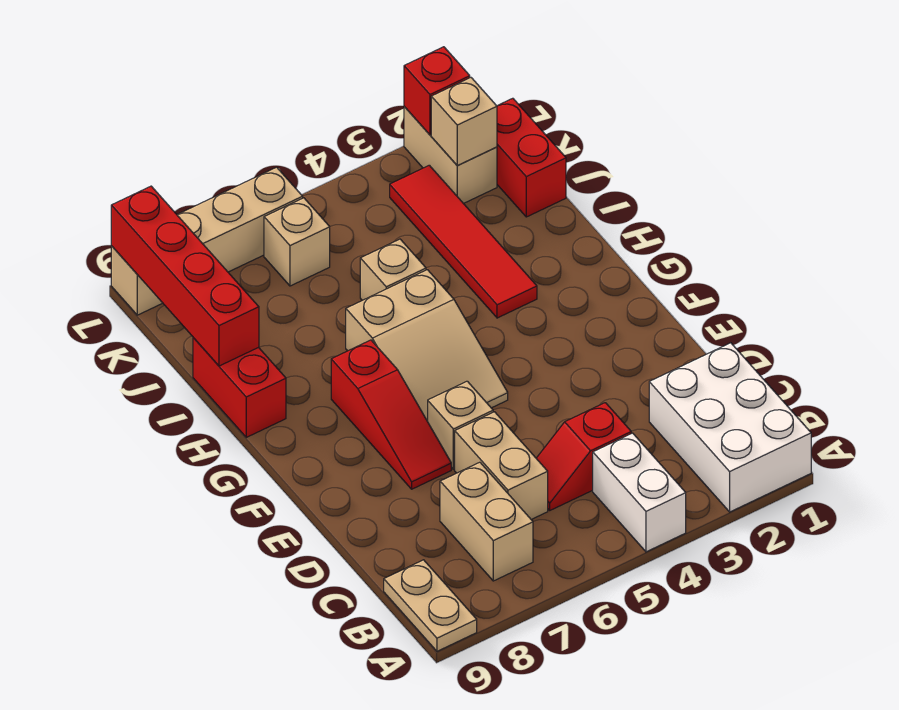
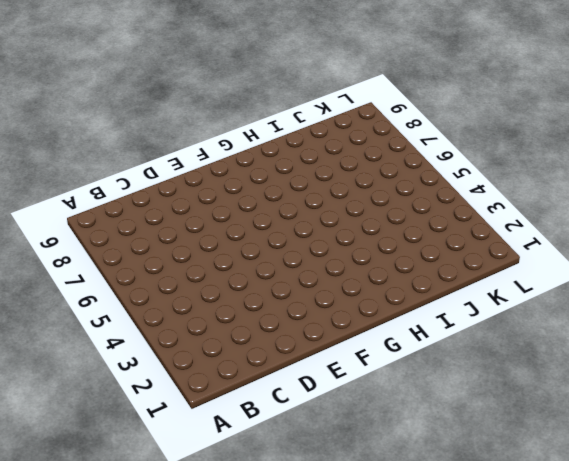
none -> white brick A1:C2 level 1
none -> white brick A4:B4 level 1
none -> tan plate A9:B9 level 1

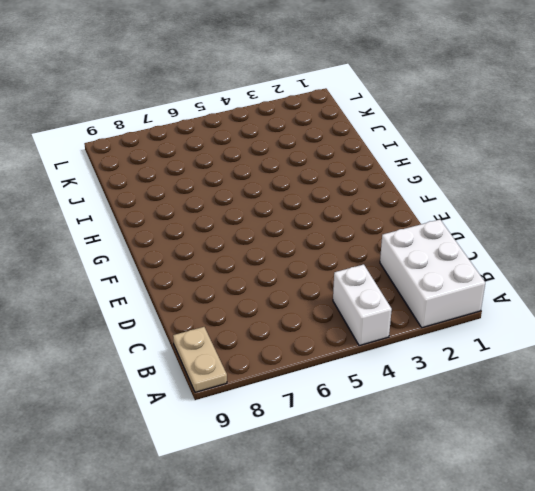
none -> tan brick B7:C7 level 1
none -> red slope C4:C5 level 1 top 4
none -> tan brick C6:D6 level 1

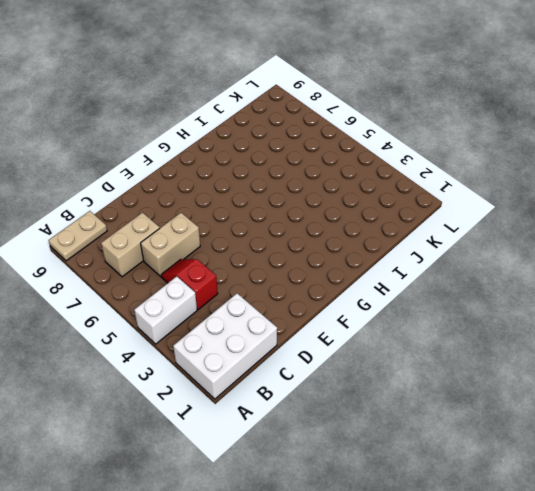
none -> tan brick E6 level 1
none -> red slope E7:G7 level 1 top G
none -> tan slope F5:H6 level 1 top H

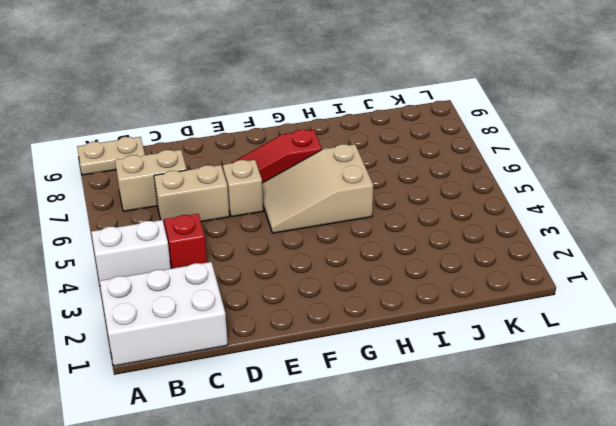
none -> red tile H3:K3 level 1
none -> red brick H9:I9 level 1
none -> tan brick I5 level 1

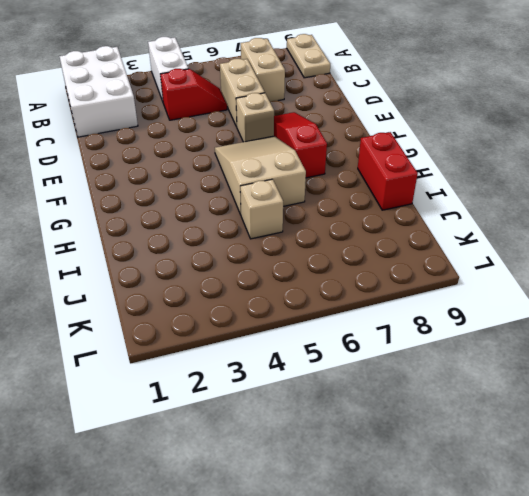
none -> red tile H3:K3 level 1
none -> red brick J1:K1 level 1
none -> tan brick K2:L2 level 1

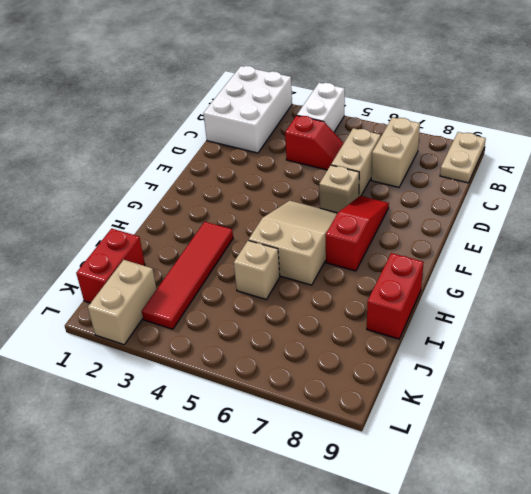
none -> tan brick K6 level 1
none -> tan brick L6:L9 level 1
none -> red brick I9:L9 level 2

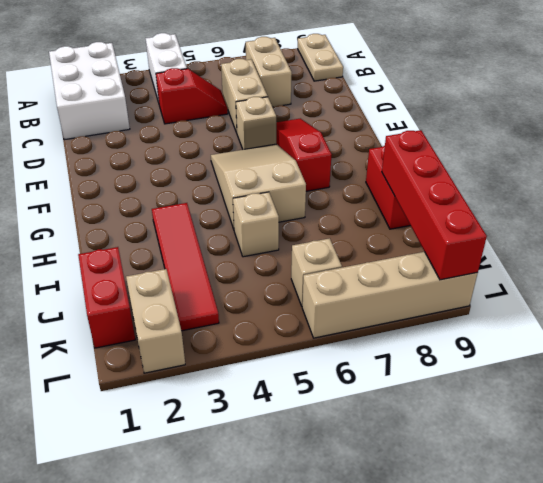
none -> tan brick K2 level 2
none -> red brick L2 level 2

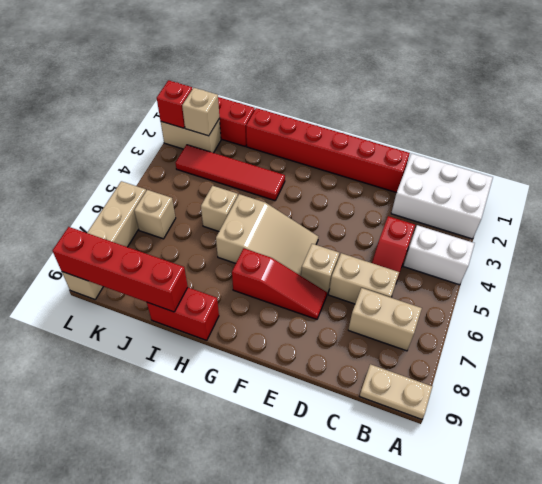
red brick D1:I1 level 1 -> none

